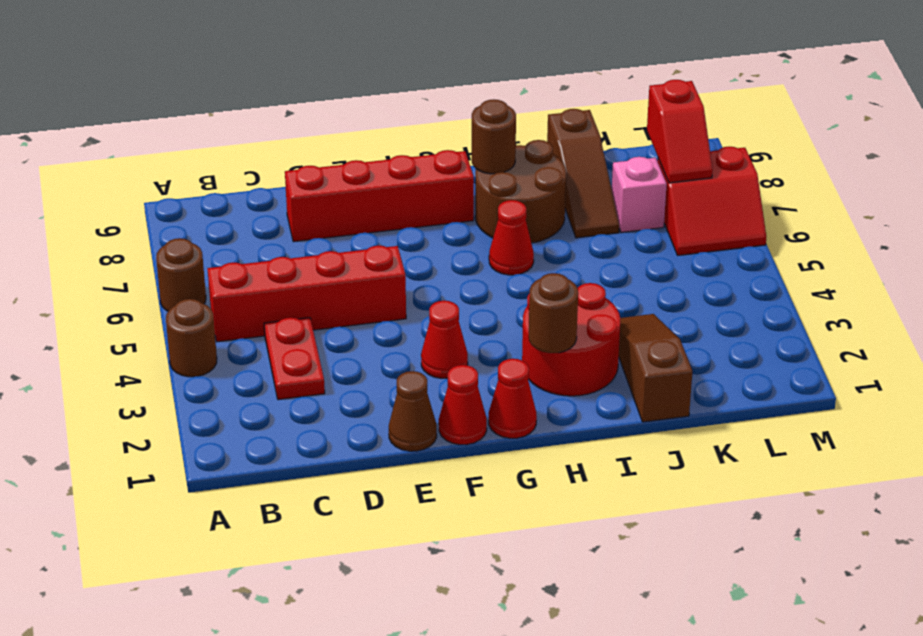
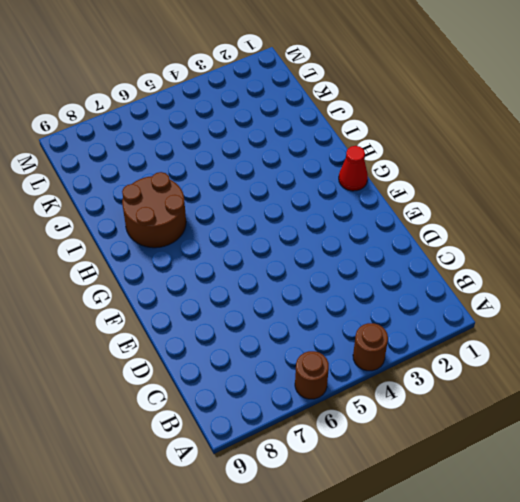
none -> red brick B5:E5 level 1
none -> red plate C3:C4 level 1
none -> red brick D8:G8 level 1

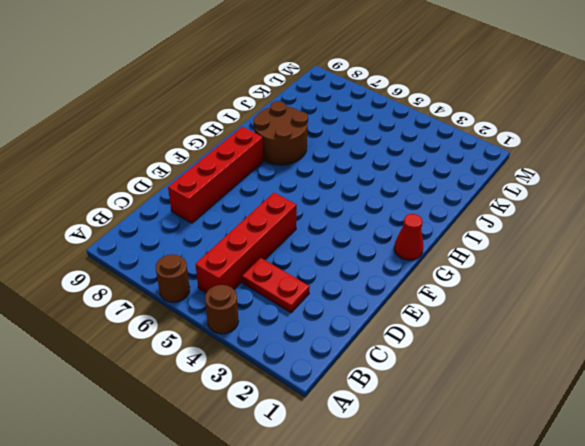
none -> brown cone E1 level 1
none -> red cone F1 level 1
none -> red cone F3 level 1

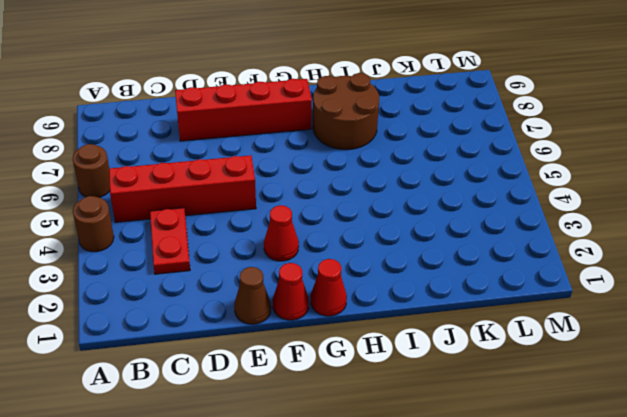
none -> red round brick H2:I3 level 1
none -> red cone H6 level 1
none -> brown slope J1:J3 level 1 top 1

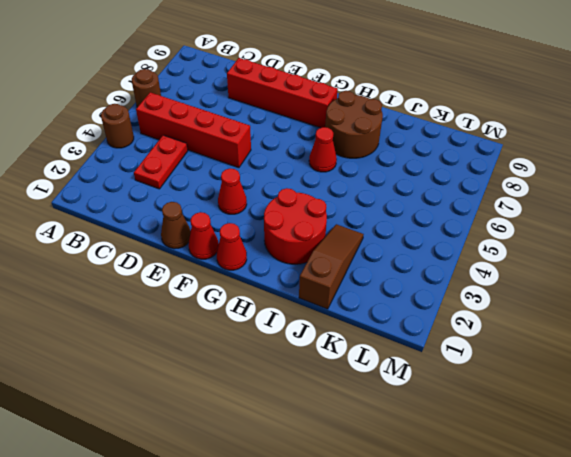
none -> brown slope J7:J9 level 1 top 9
none -> pink brick K7 level 1
none -> red slope L6:M7 level 1 top 7

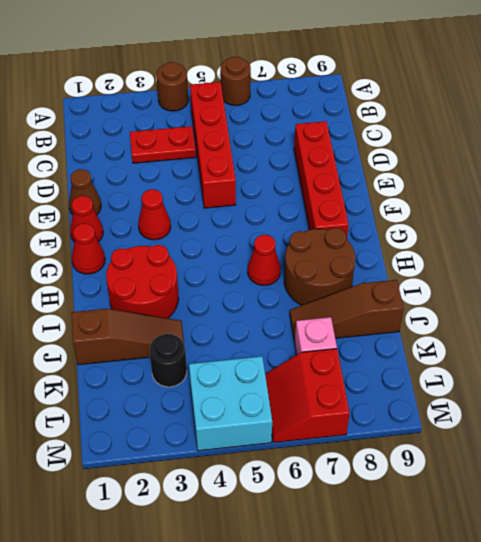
black round brick K3 level 1 -> none
cyan brick L4:M5 level 1 -> none
none -> brown round brick H2 level 2
none -> brown round brick H8 level 2
none -> red slope L7:L8 level 2 top 8

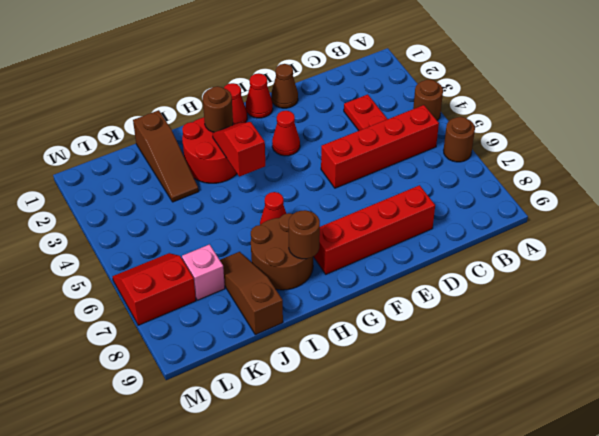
red slope H3:H4 level 2 top 4 -> red slope L7:L8 level 2 top 8

